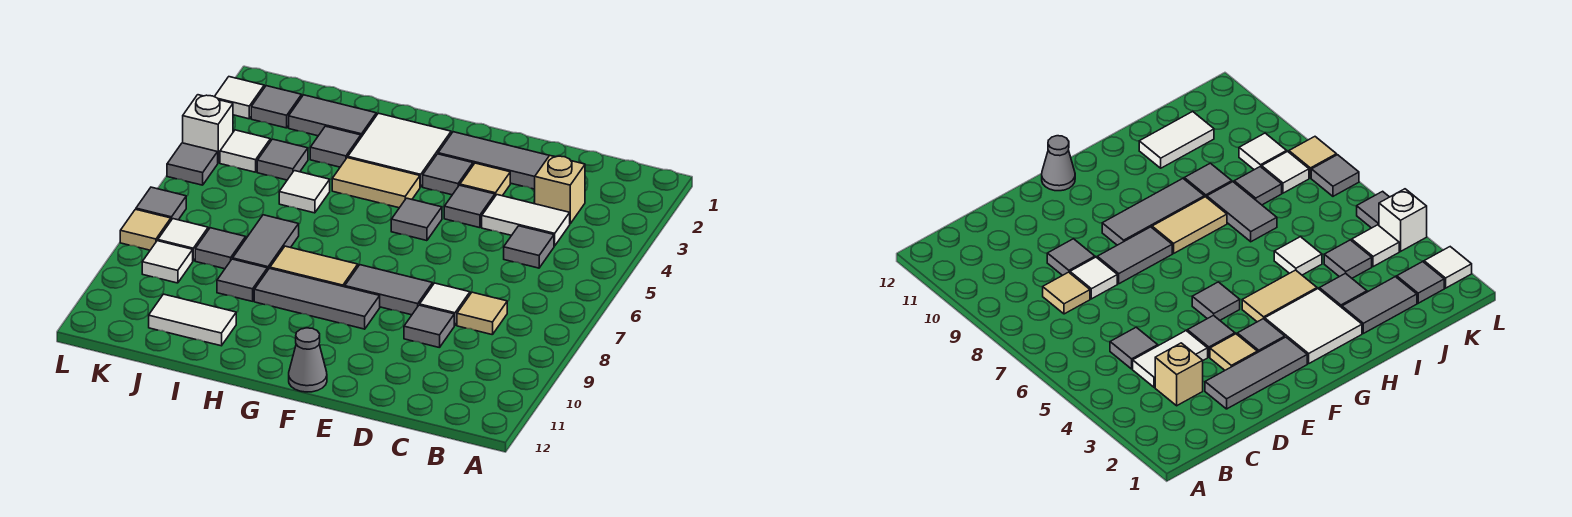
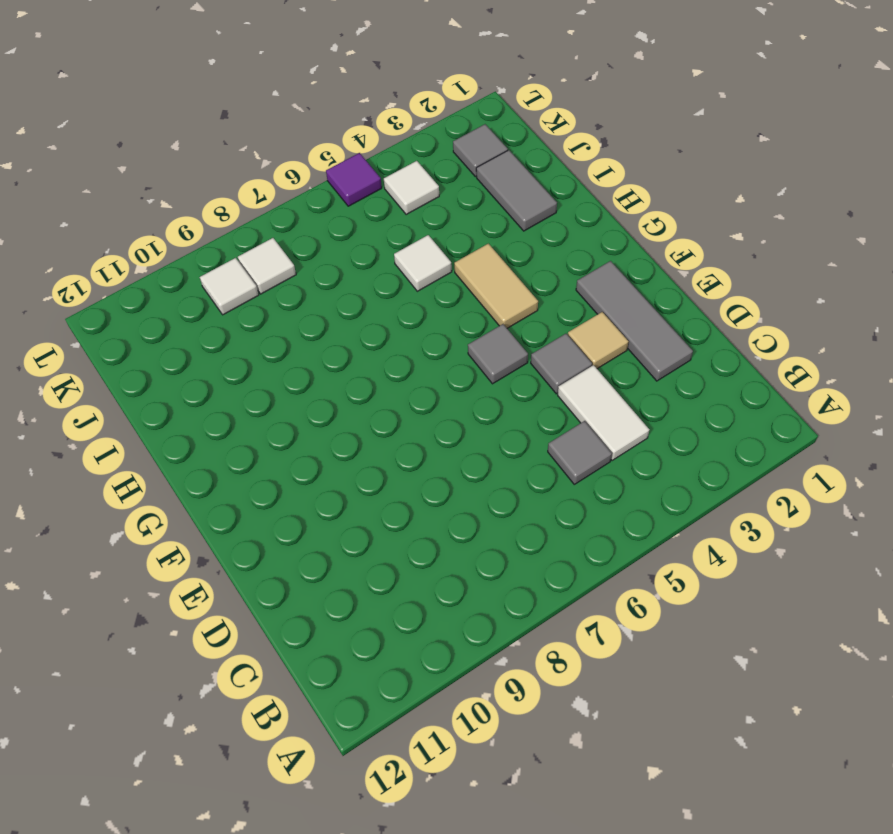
purple tile L5 level 1 -> grey tile L5 level 1
none -> tan brick C3 level 1
none -> tan tile C8 level 1
none -> white tile D8 level 1
none -> grey tile D9 level 1

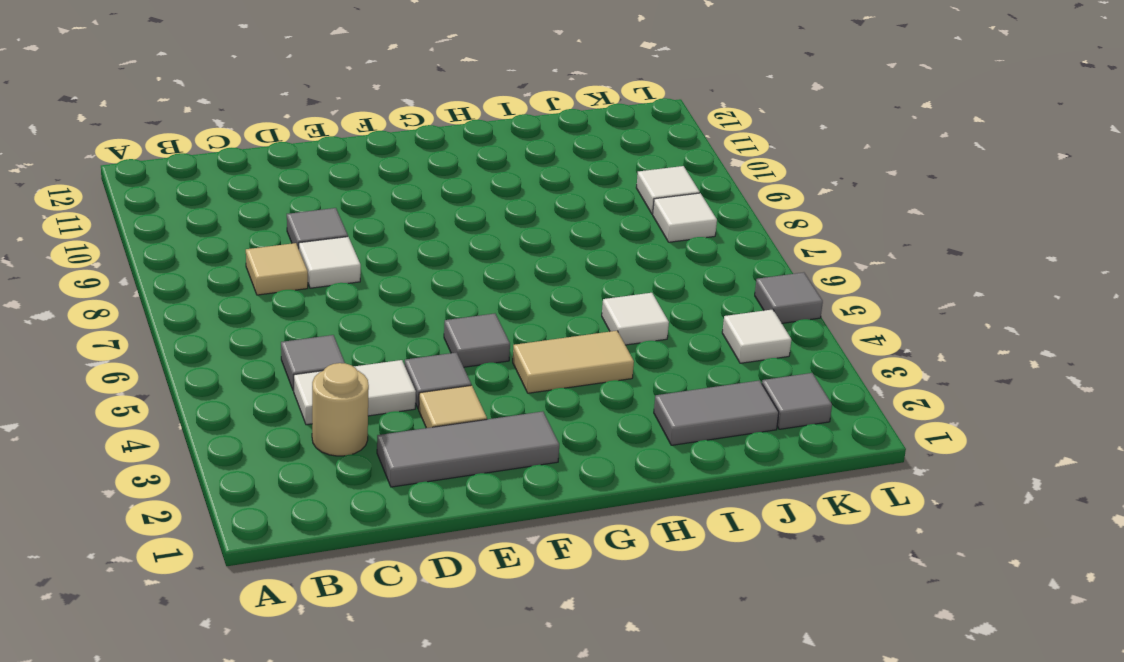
tan round brick C3 level 1 -> tan brick C3 level 1
none -> grey tile E8:F8 level 1
none -> grey tile F3 level 1
none -> grey tile F9:H9 level 1
none -> grey cone F12 level 1

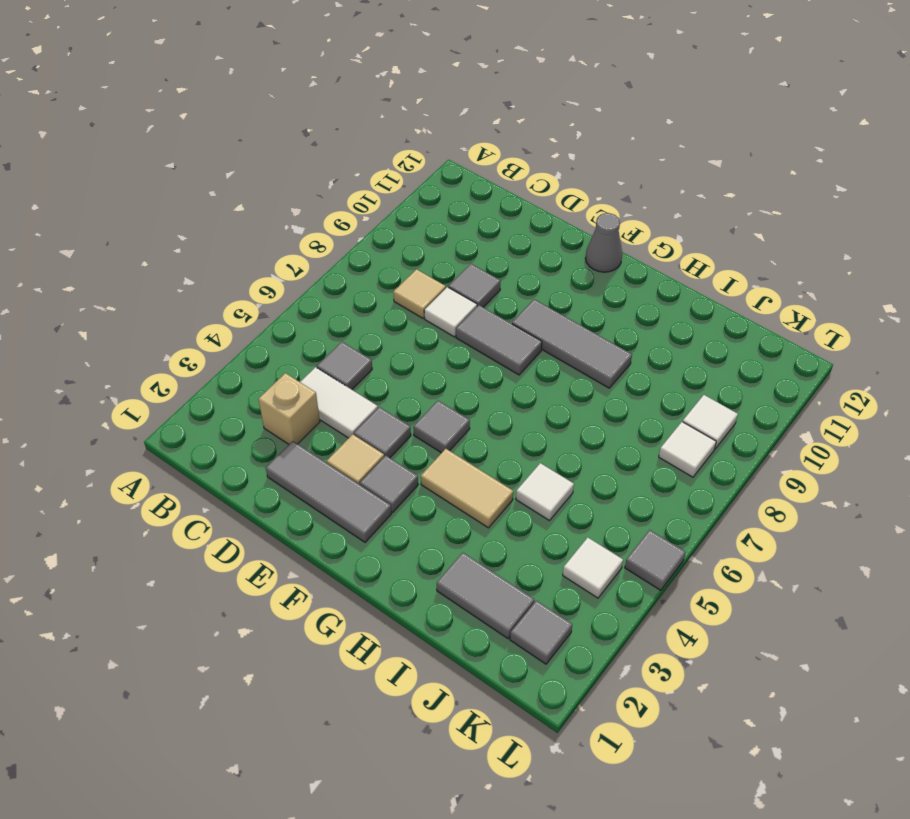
none -> white tile G2:H3 level 1
none -> tan tile G8:H8 level 1
none -> grey tile I3 level 1
none -> grey tile I7:I8 level 1

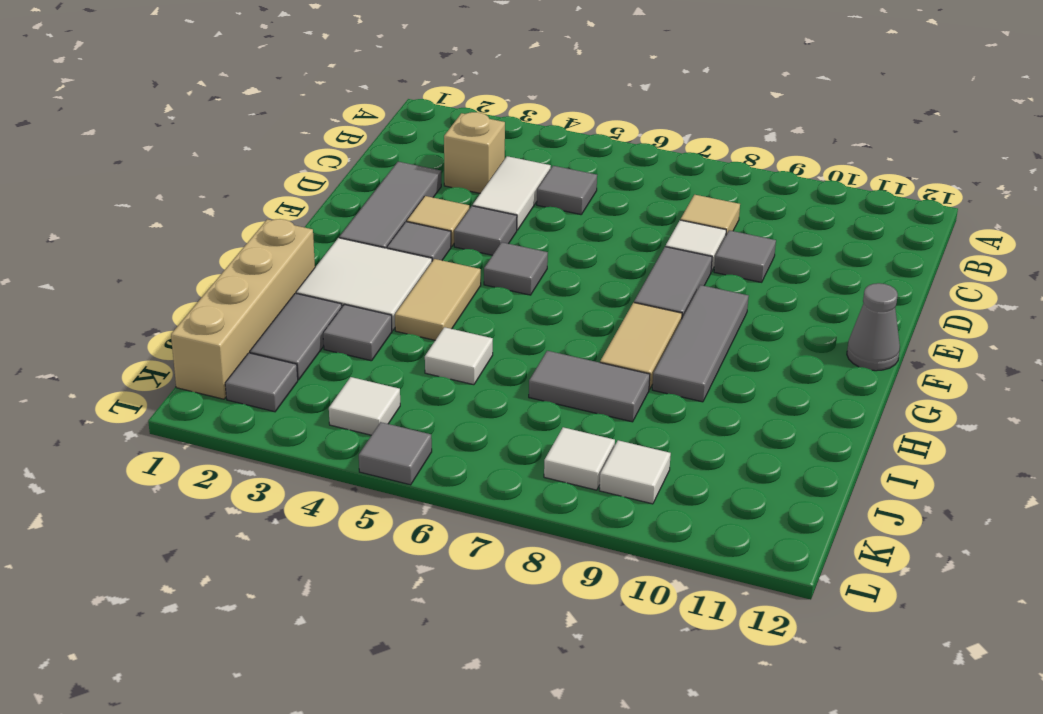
tan brick H1:K1 level 1 -> none
none -> grey tile I9 level 1
none -> white tile I11:J11 level 1
none -> grey tile J4 level 1
none -> grey tile J8 level 1

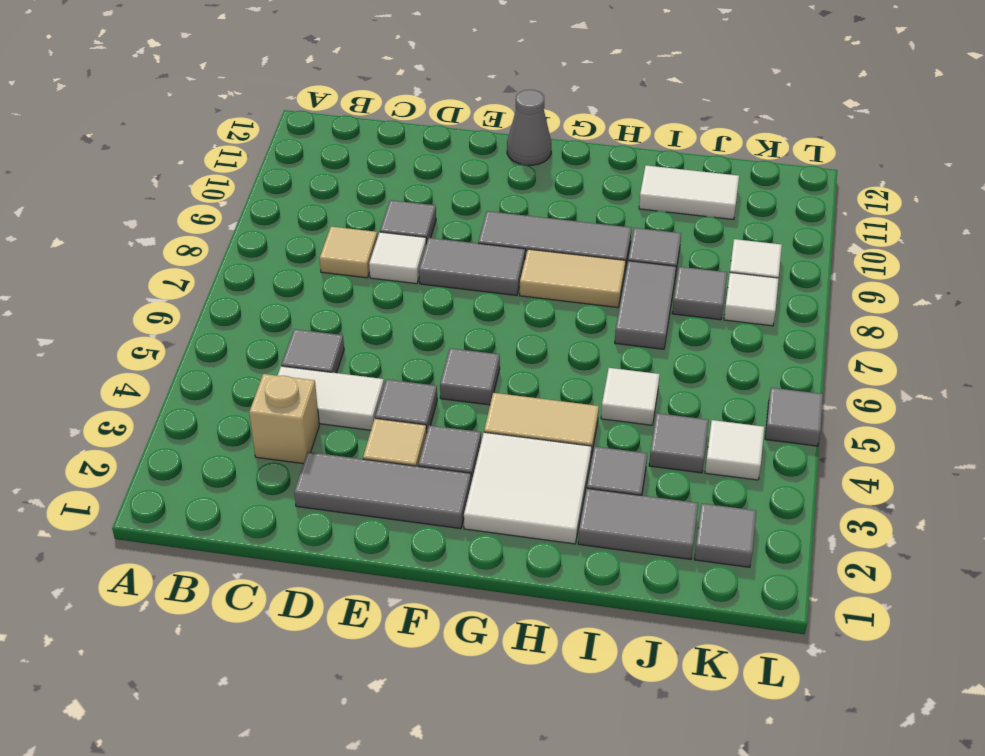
none -> white tile L2 level 1
none -> white brick L4 level 1
none -> grey tile L7 level 1
none -> tan tile L8 level 1

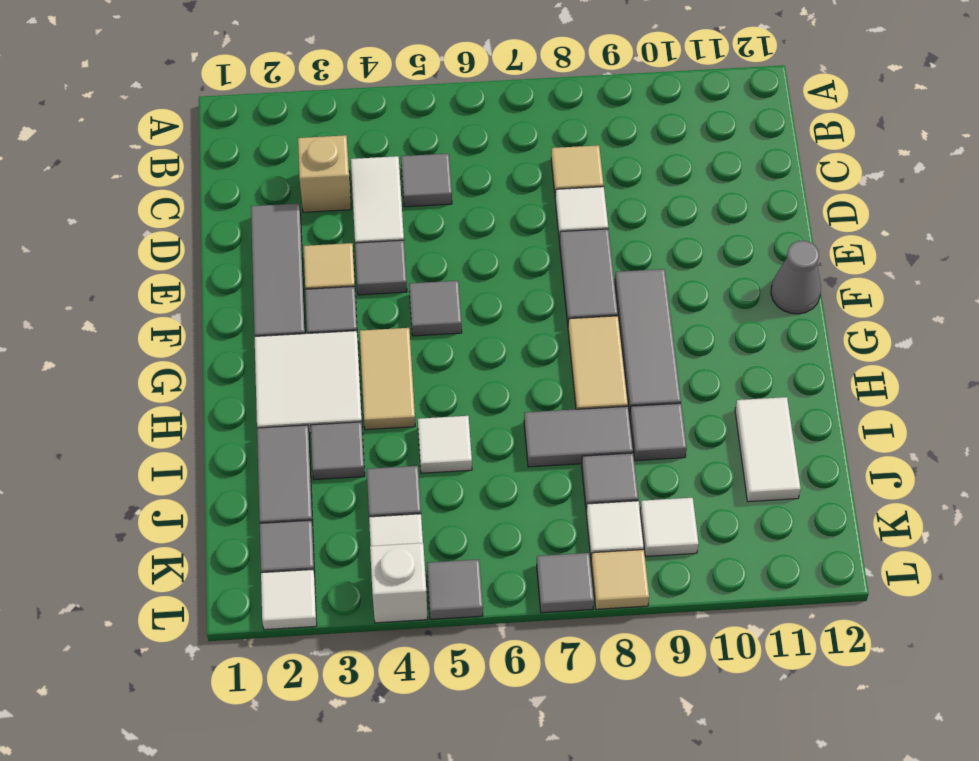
none -> grey tile D9 level 1

